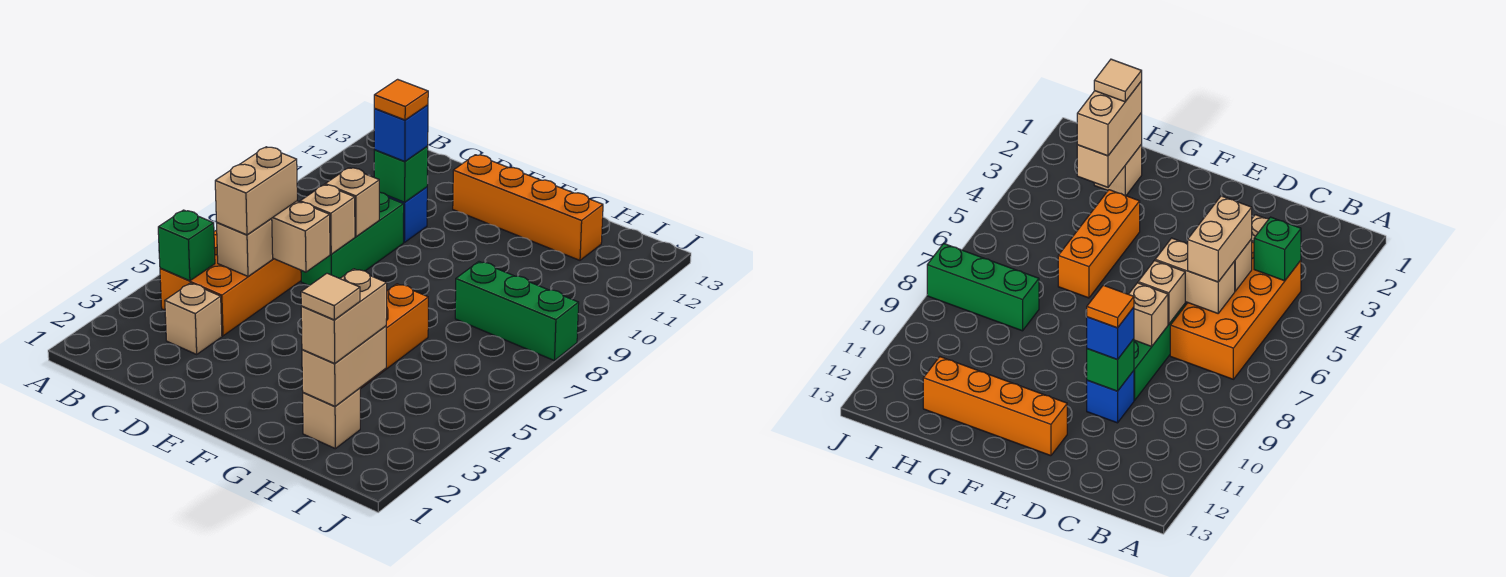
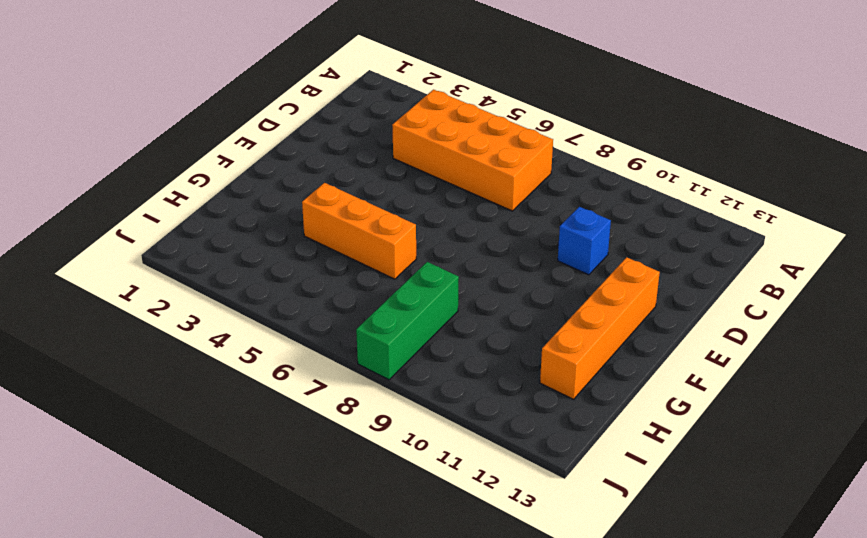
none -> tan brick C3 level 1
none -> green brick D7:D9 level 1
none -> tan brick H2 level 1

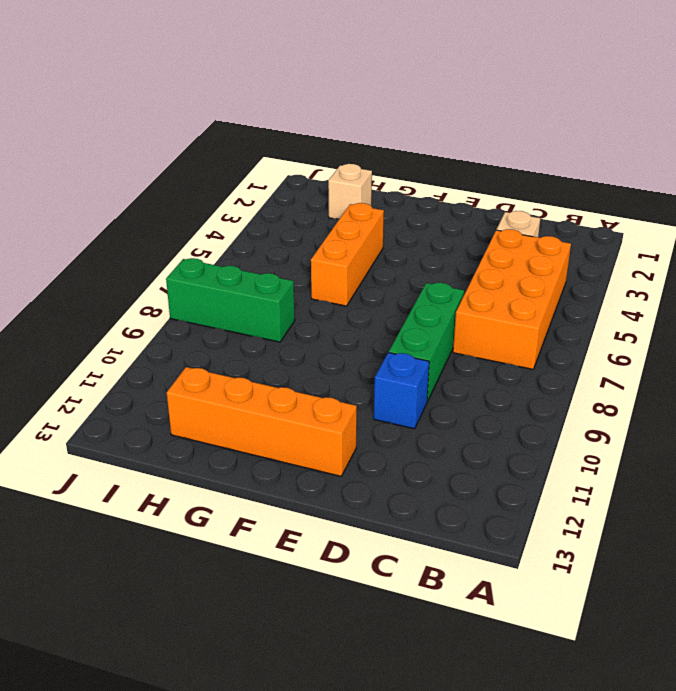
none -> green brick B4 level 2
none -> tan brick C5 level 2
none -> tan brick C6:D6 level 2

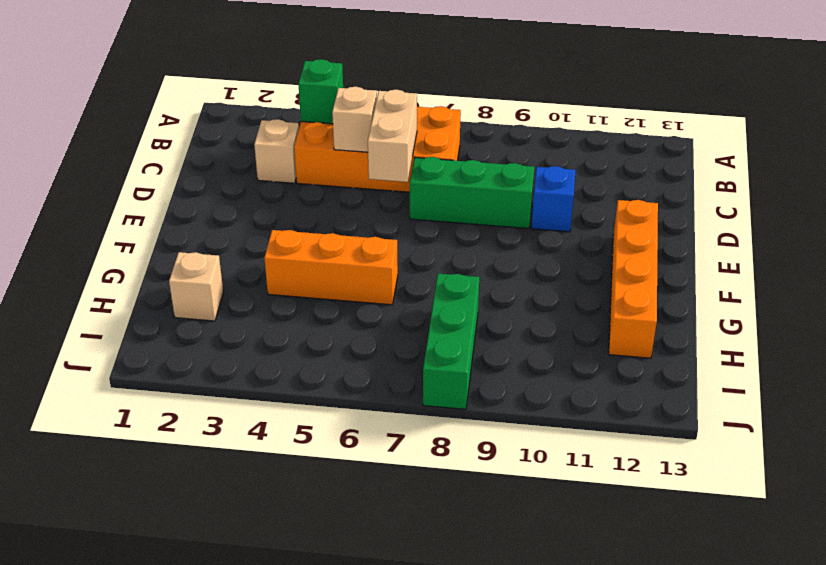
none -> tan brick D7 level 2
none -> tan brick D8 level 2
none -> green brick D10 level 2

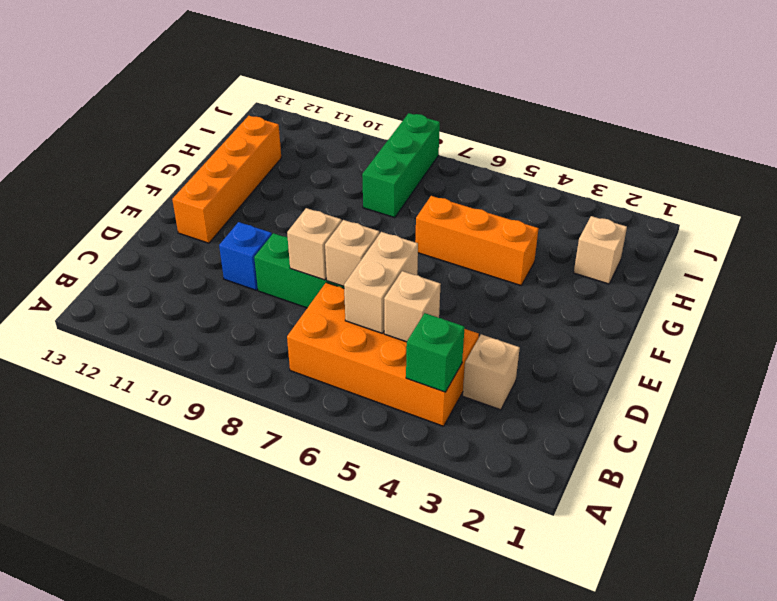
none -> green brick D10 level 2
none -> tan brick H2:H3 level 2
none -> tan brick C5:C6 level 3

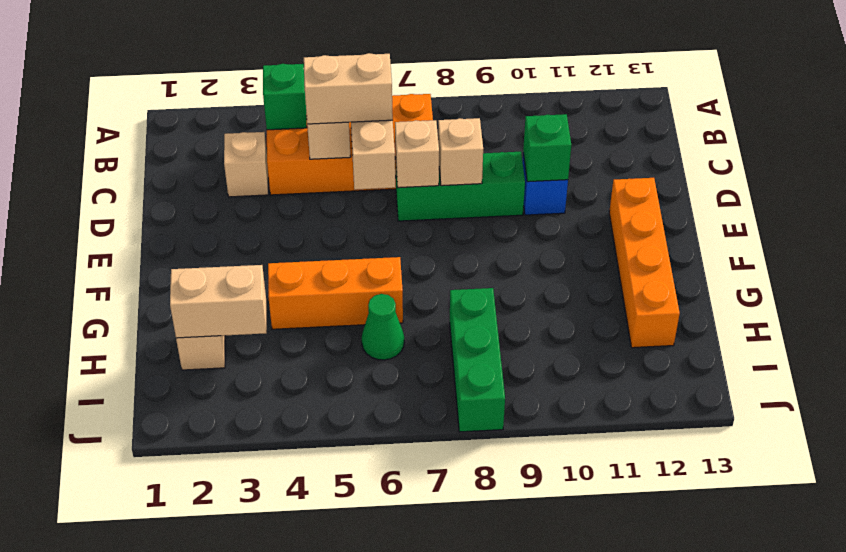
green cone H6 level 1 -> none
none -> blue brick D10 level 3
none -> tan brick H2:H3 level 3
none -> orange tile D10 level 4

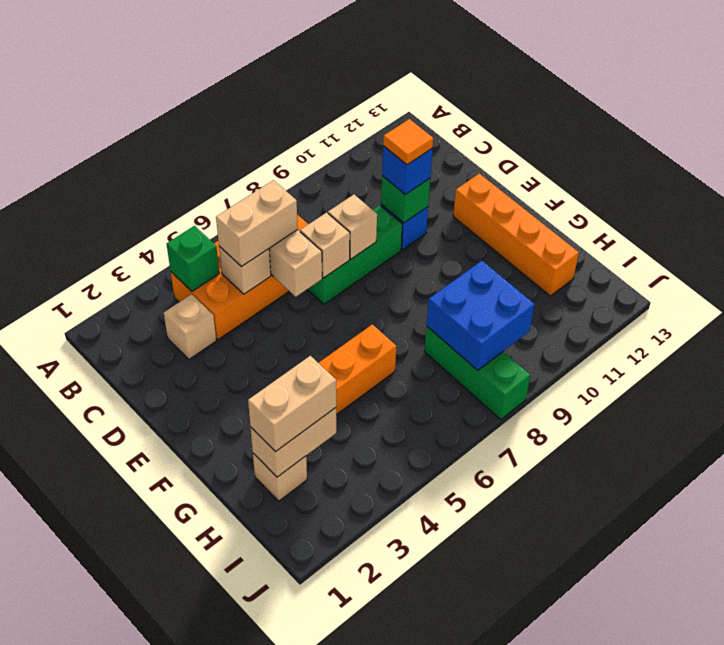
blue brick H8:I9 level 2 -> none
none -> tan tile H2 level 4

